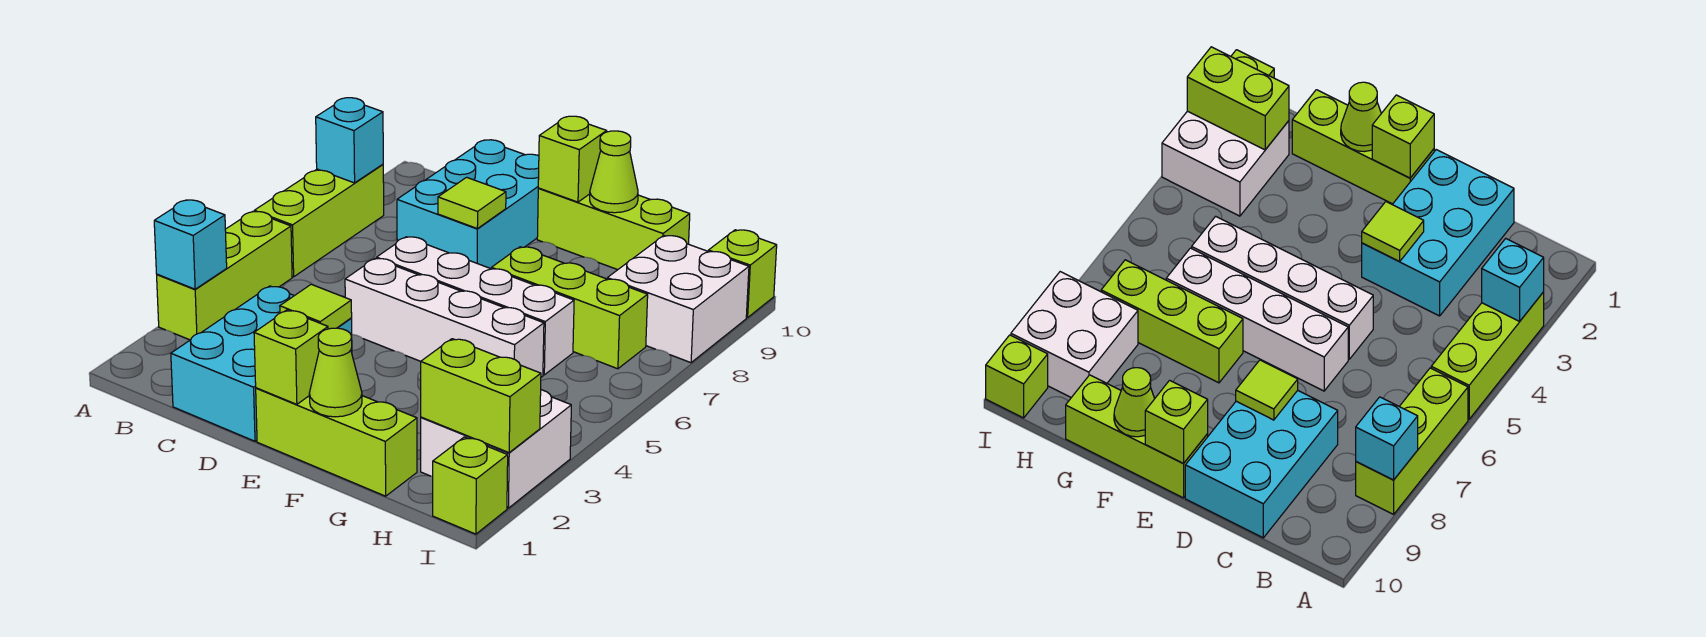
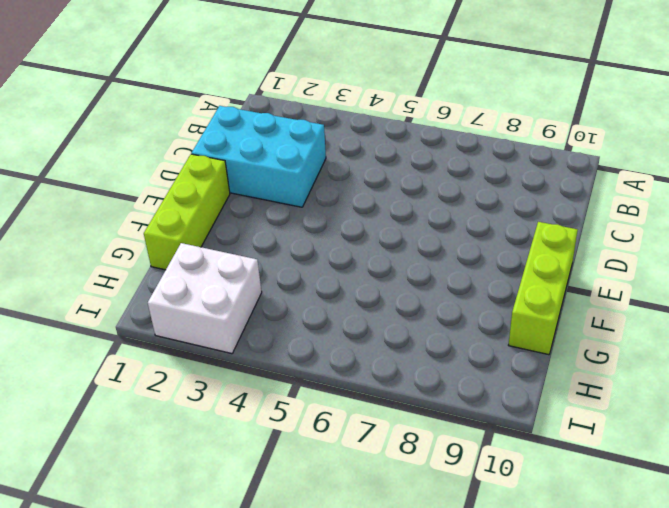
none -> lime brick A3:A5 level 1
none -> lime brick A6:A8 level 1
none -> cyan brick C8:D10 level 1

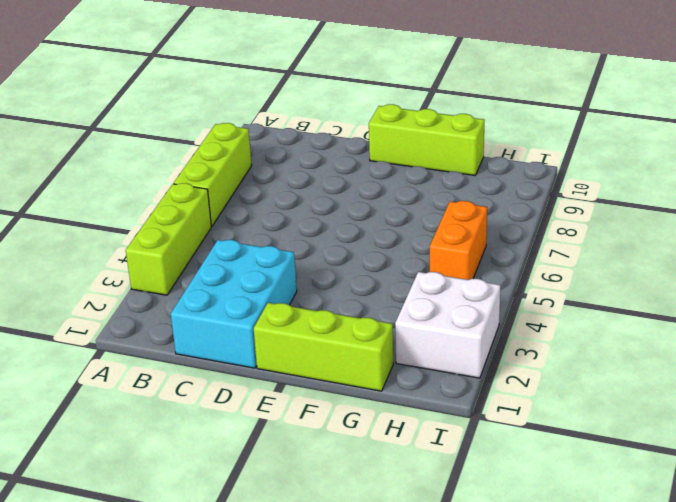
orange brick H5:H6 level 1 -> none
none -> cyan brick C8:D10 level 1
none -> white brick D5:G5 level 1
none -> white brick D6:G6 level 1

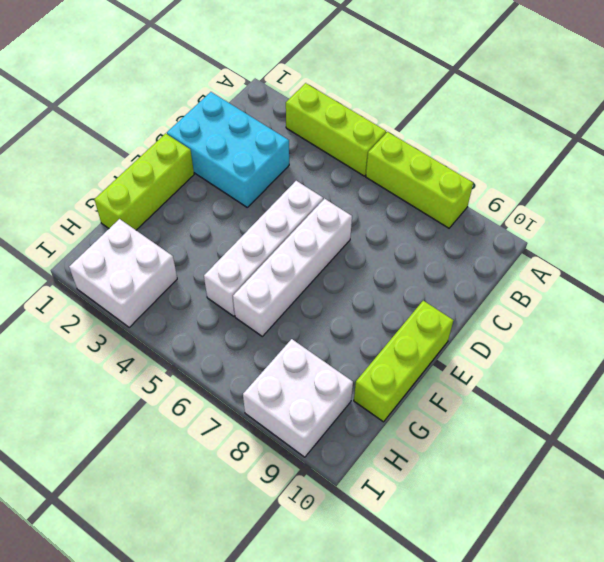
none -> cyan brick C8:D10 level 1
none -> lime brick F7:H7 level 1
none -> lime brick I1 level 1

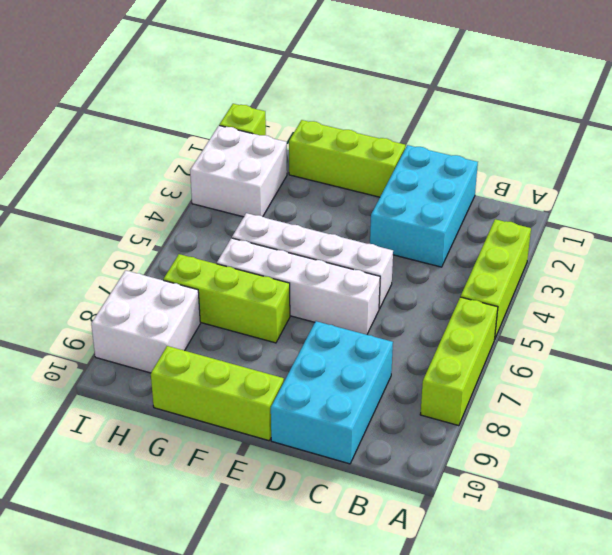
none -> lime brick I10 level 1
none -> cyan brick A3 level 2
none -> cyan brick A8 level 2

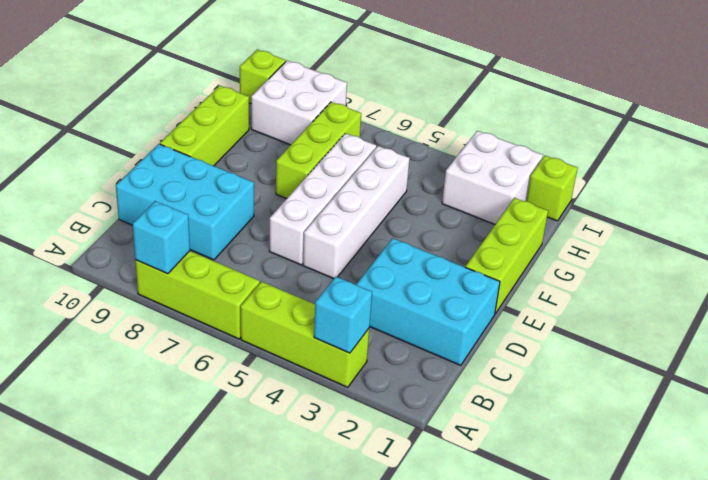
none -> lime tile D3 level 2
none -> lime tile D8 level 2
none -> lime brick E1 level 2

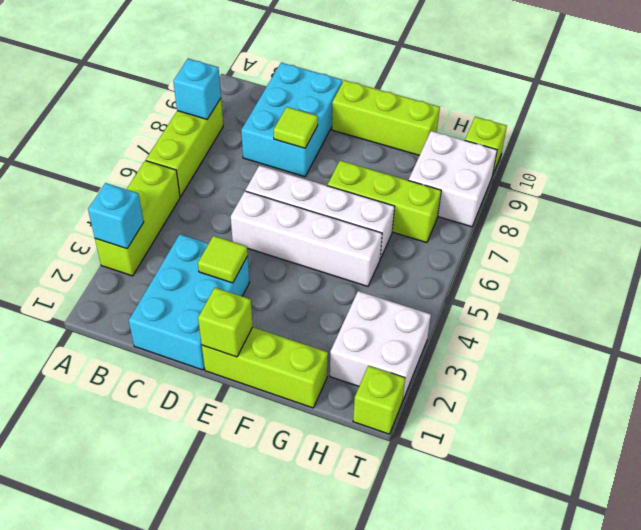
none -> lime brick E10 level 2
none -> lime cone F1 level 2
none -> lime cone F10 level 2

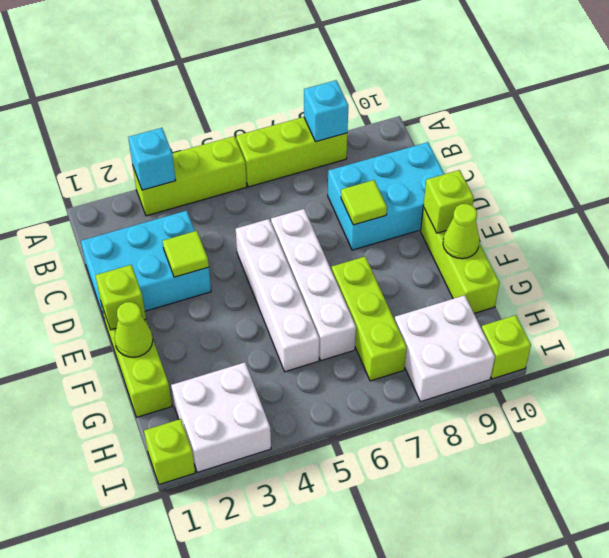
none -> lime brick H2:I2 level 2

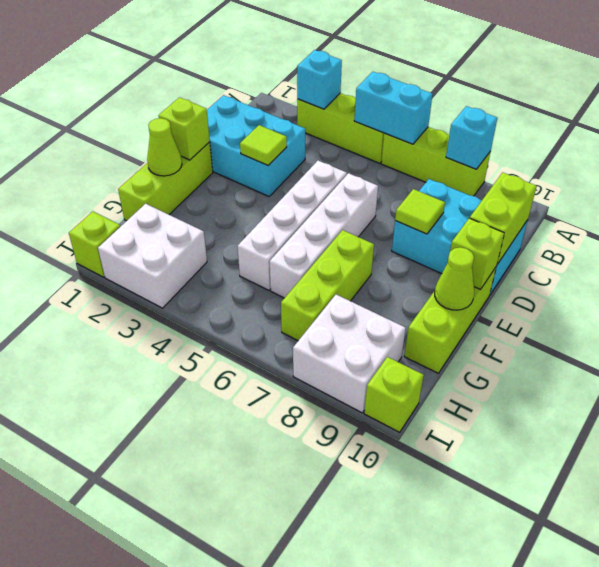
cyan brick A5:A6 level 2 -> none
lime brick C10:D10 level 2 -> lime brick H2:I2 level 2

